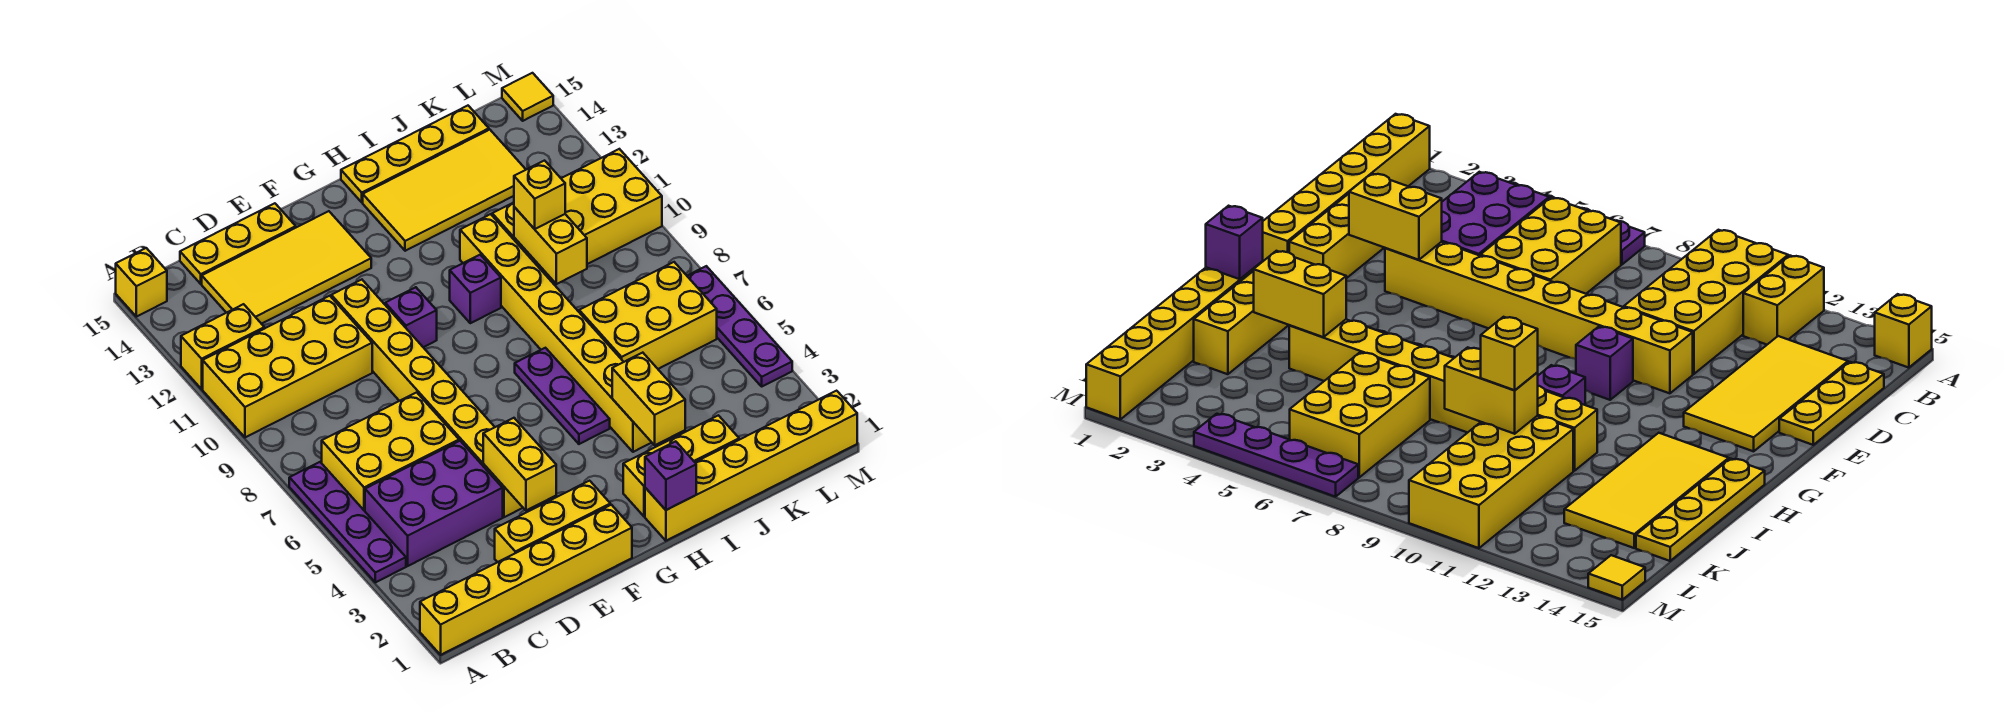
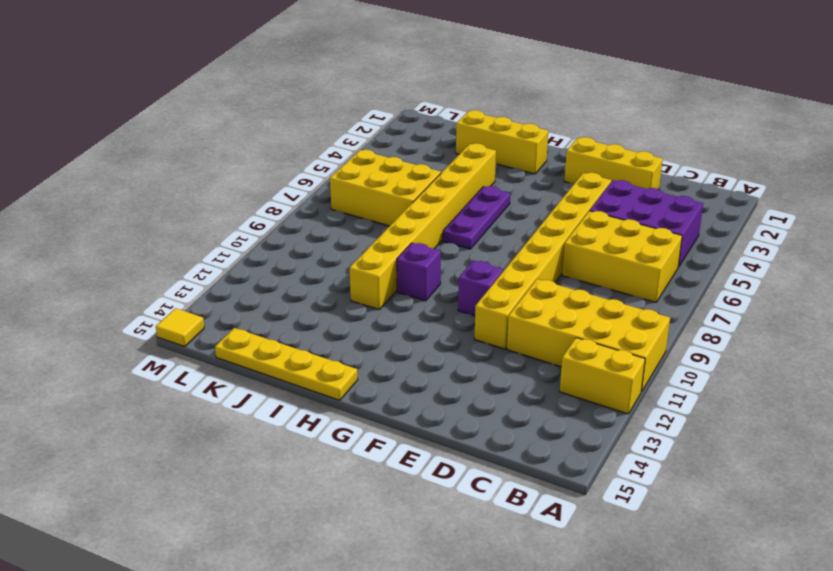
none -> yellow brick A1:F1 level 1
none -> purple plate A4:A7 level 1
none -> yellow brick A15 level 1

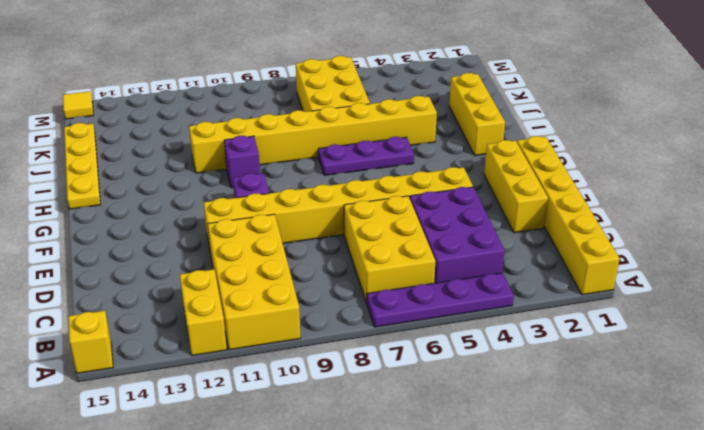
none -> yellow tile C13:F14 level 1
none -> yellow plate C15:E15 level 1
none -> yellow brick H1:M1 level 1

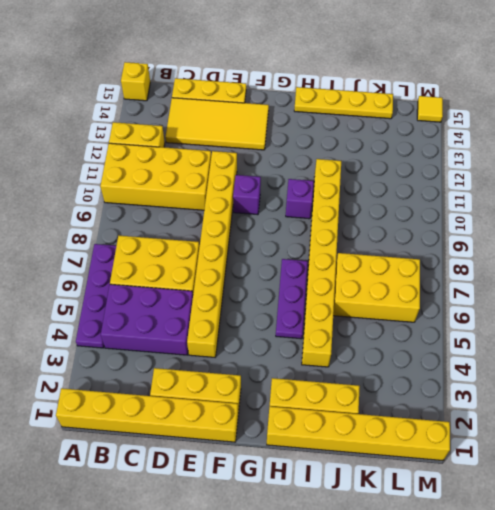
none -> yellow tile H13:K14 level 1
none -> yellow brick J10:M11 level 1
none -> purple plate M4:M7 level 1

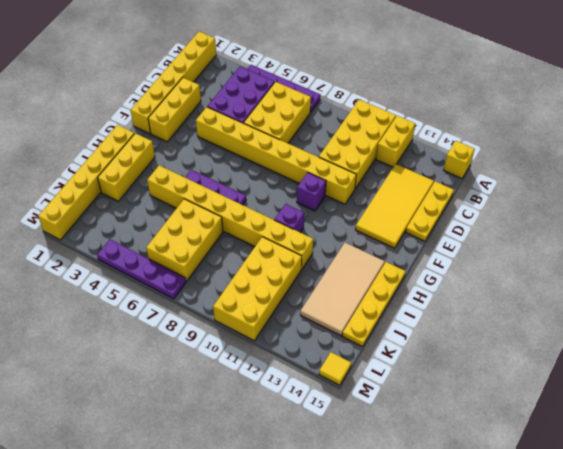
tan tile H13:K14 level 1 -> yellow tile H13:K14 level 1
none -> yellow brick E3:E4 level 2
none -> purple brick H1 level 2
none -> yellow brick I3:I4 level 2

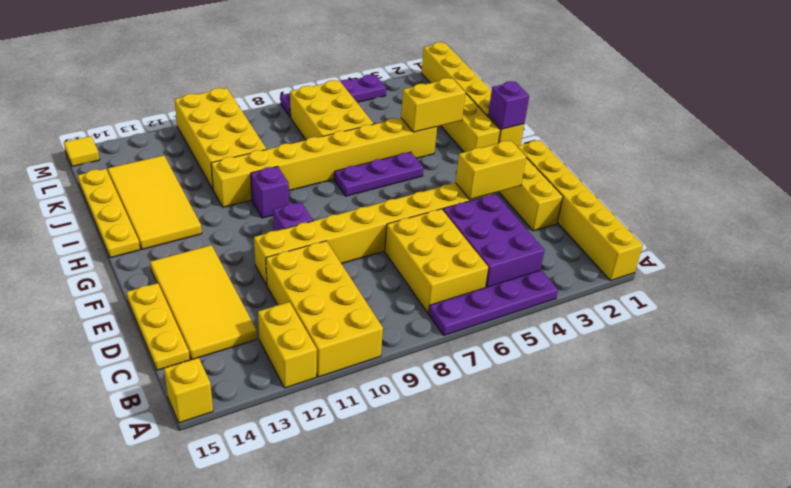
none -> yellow brick J9:J10 level 2
none -> yellow brick J10 level 3

